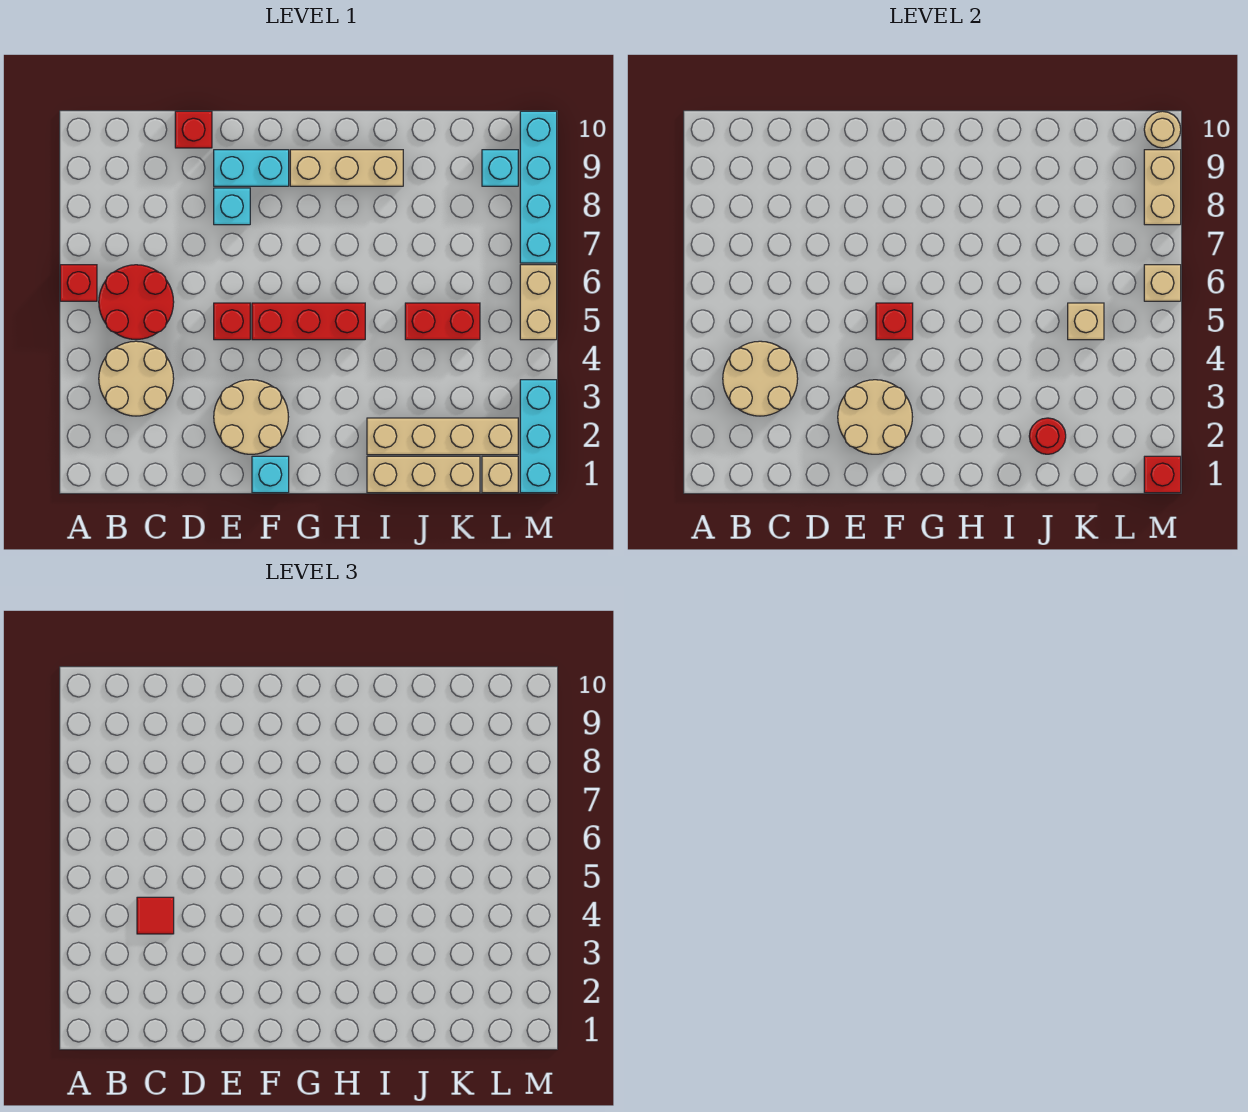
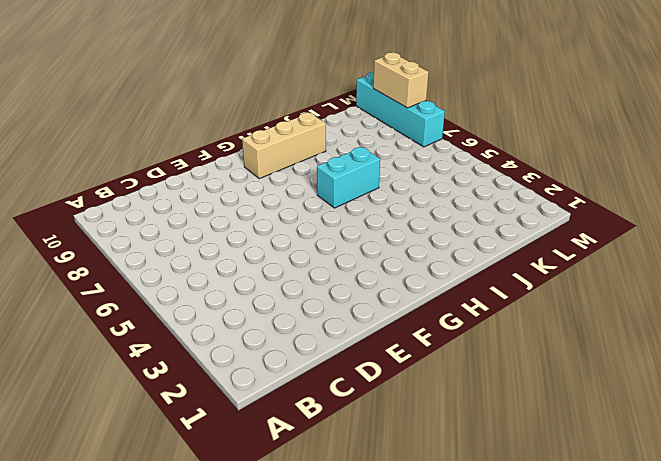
cyan brick H6:I6 level 1 -> cyan brick E9:F9 level 1
none -> red brick A6 level 1
none -> tan round brick B3:C4 level 1
none -> red round brick B5:C6 level 1

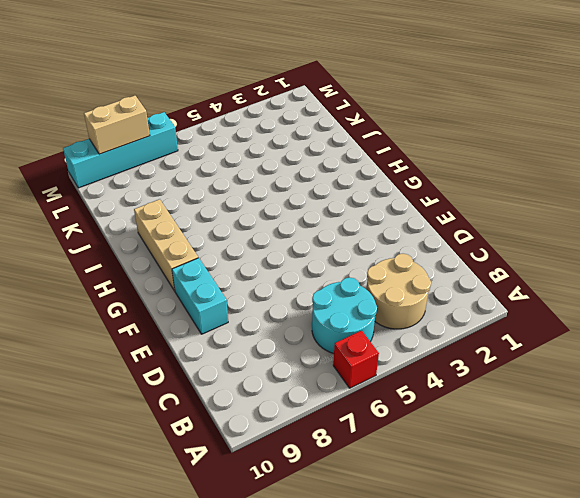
cyan round brick B5:C6 level 1 -> red round brick B5:C6 level 1
none -> red brick D10 level 1
none -> tan round brick E2:F3 level 1
none -> red brick E5 level 1

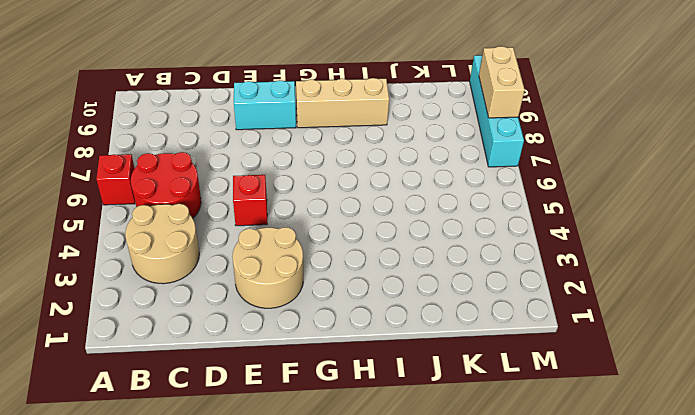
none -> red brick D10 level 1
none -> cyan brick E8 level 1
none -> cyan brick F1 level 1

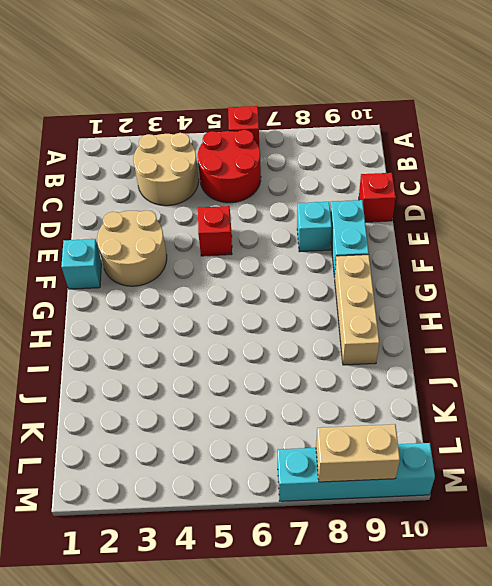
none -> red brick F5:H5 level 1
none -> tan brick I1:K1 level 1
none -> tan brick I2:L2 level 1

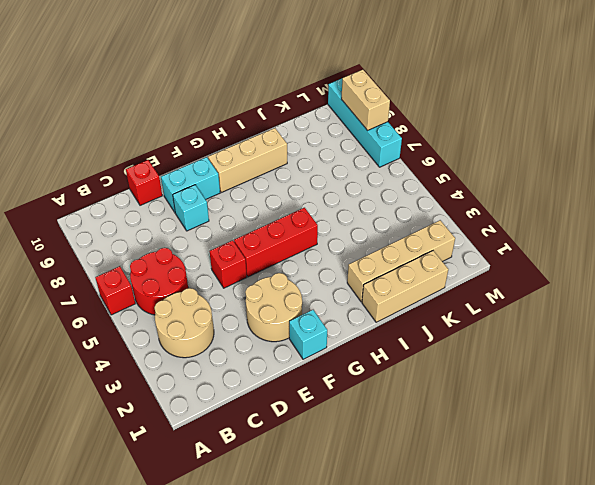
none -> red brick J5:K5 level 1
none -> tan brick L1 level 1
none -> cyan brick L9 level 1

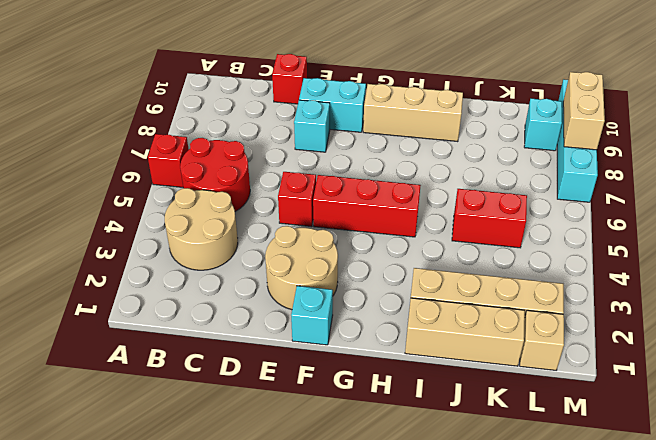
none -> cyan brick M1:M3 level 1
none -> tan brick M5:M6 level 1
none -> tan round brick B3:C4 level 2

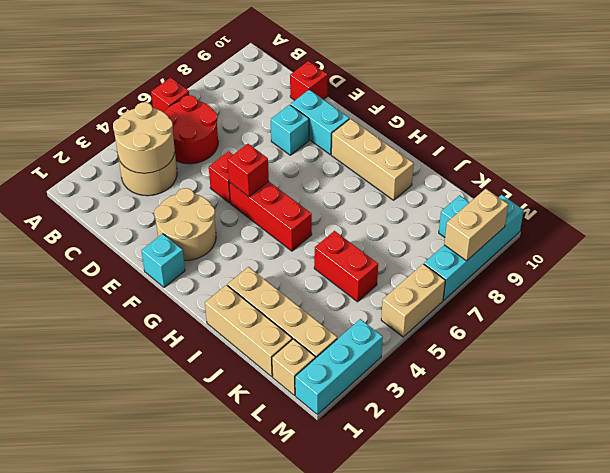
none -> tan round brick E2:F3 level 2
none -> red round brick J2 level 2
none -> tan brick K5 level 2

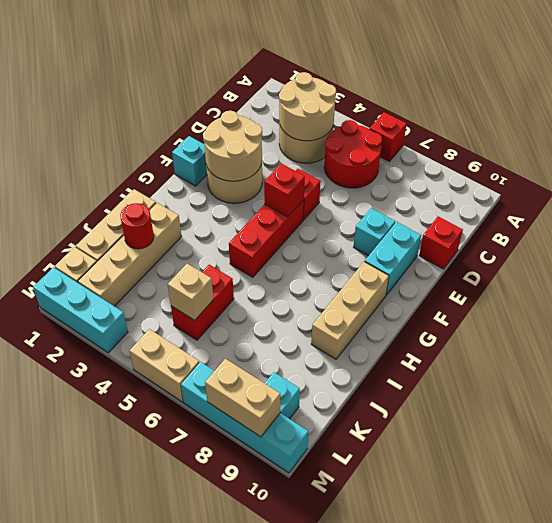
none -> red brick M1 level 2
none -> tan brick M6 level 2
none -> tan round brick M10 level 2

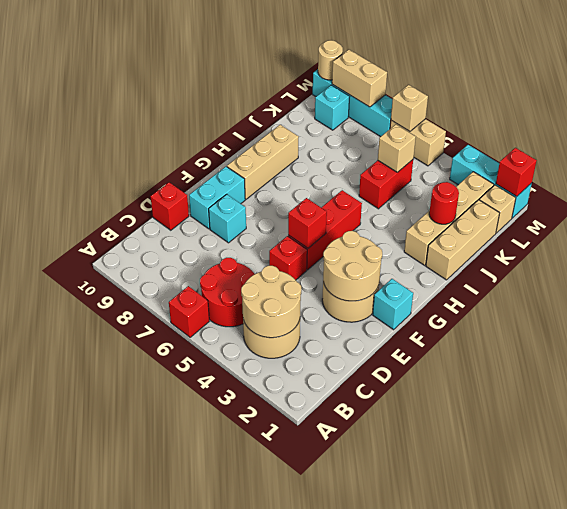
none -> red tile C4 level 3

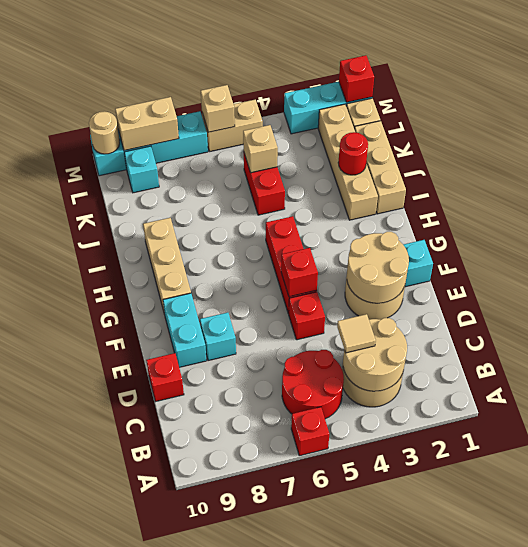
tan tile C4 level 3 -> red tile C4 level 3

